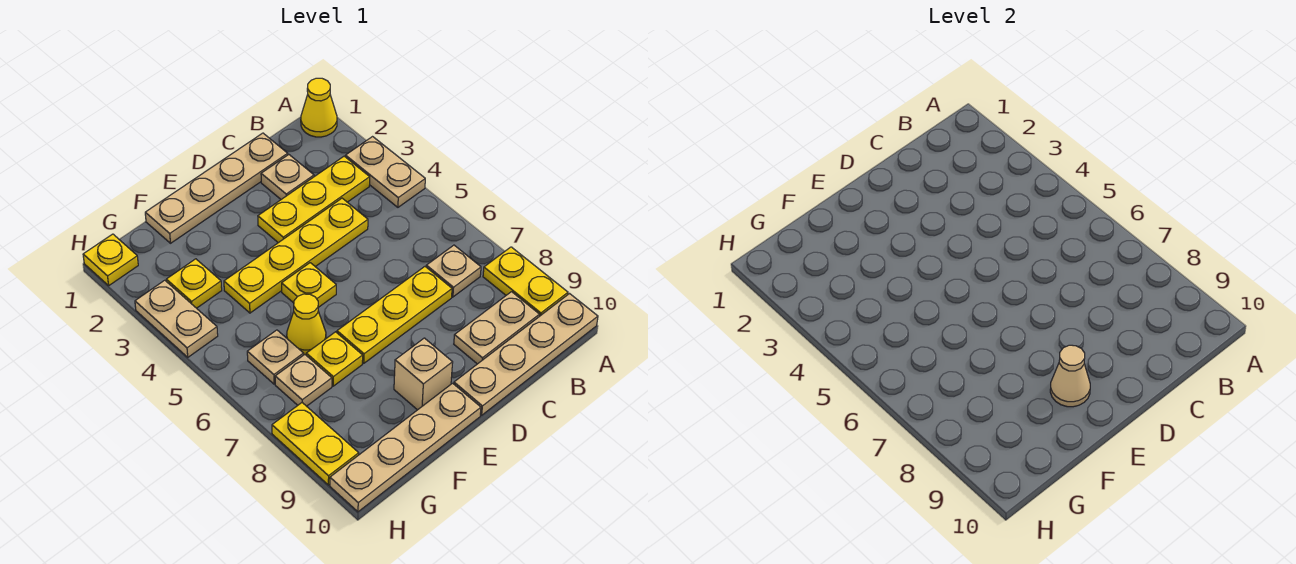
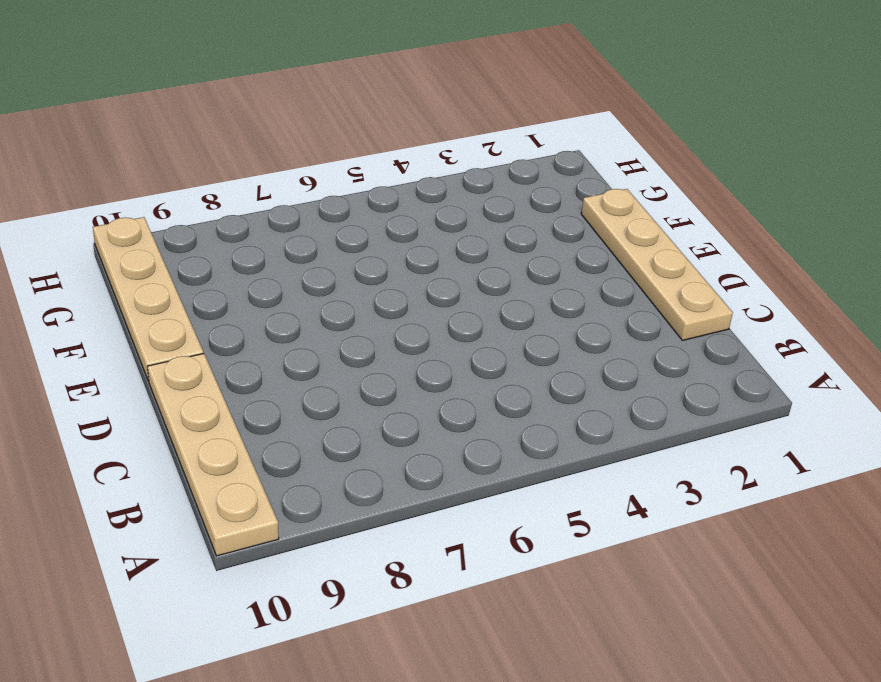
none -> yellow cone A1 level 1
none -> tan plate A3:A4 level 1
none -> yellow plate A8:A9 level 1

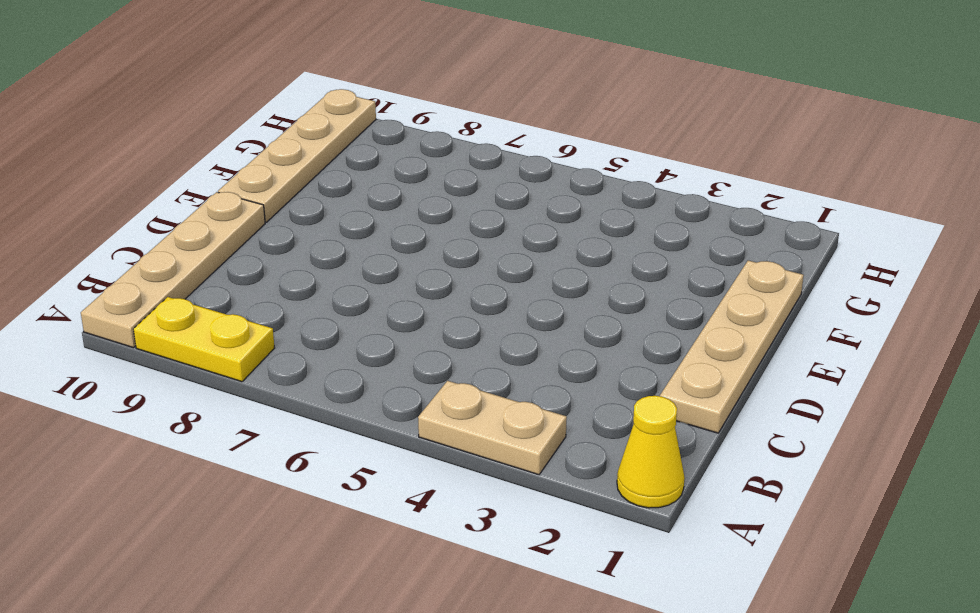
none -> yellow plate B3:D3 level 1
none -> tan plate B7 level 1
none -> tan plate B9:C9 level 1

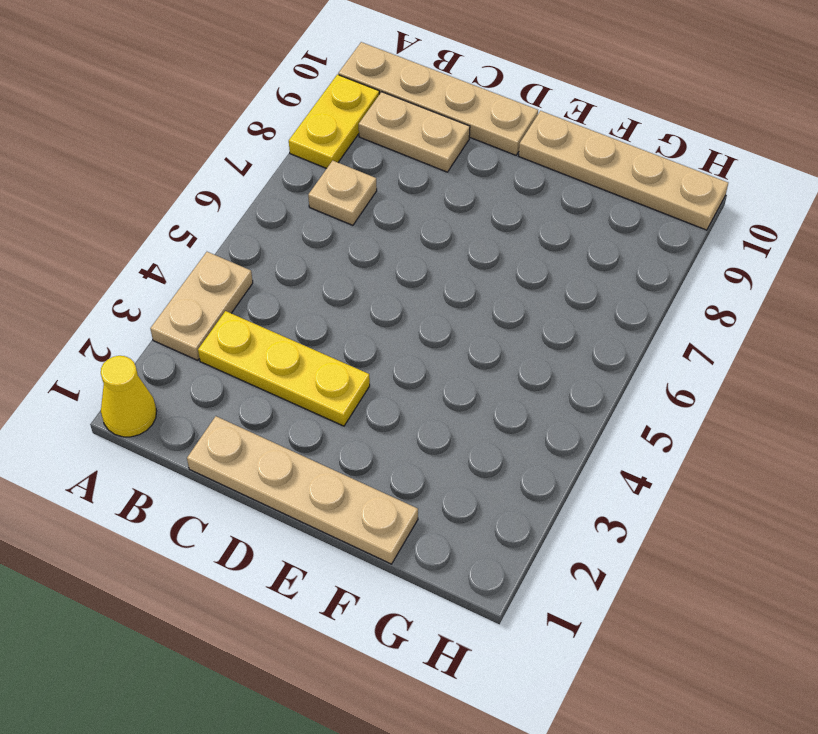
none -> tan plate C2 level 1
none -> yellow plate C4:F4 level 1
none -> yellow plate C7:E7 level 1

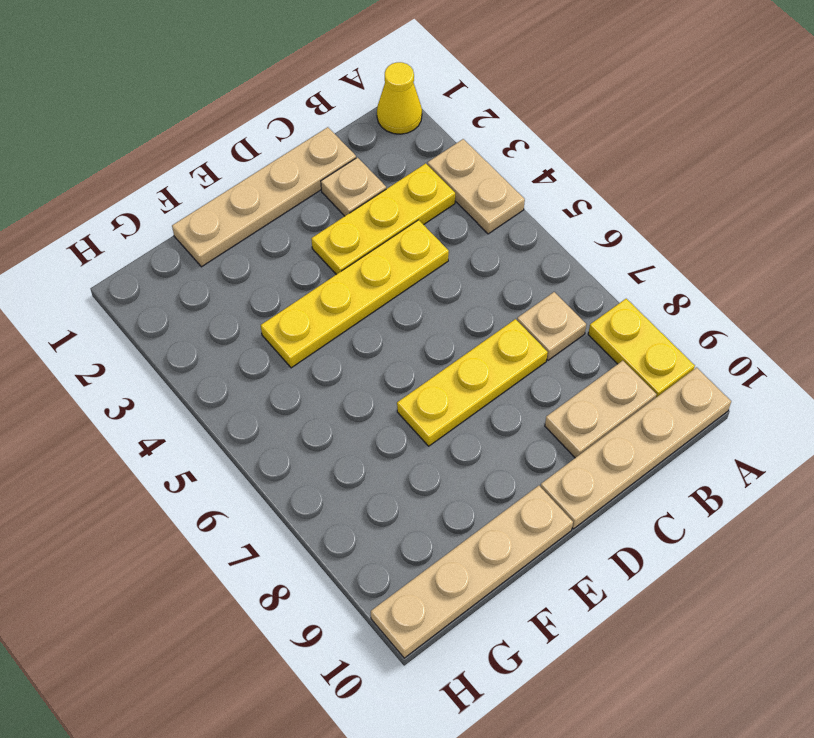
none -> yellow plate E5 level 1
none -> tan brick E9 level 1
none -> yellow cone F6 level 1

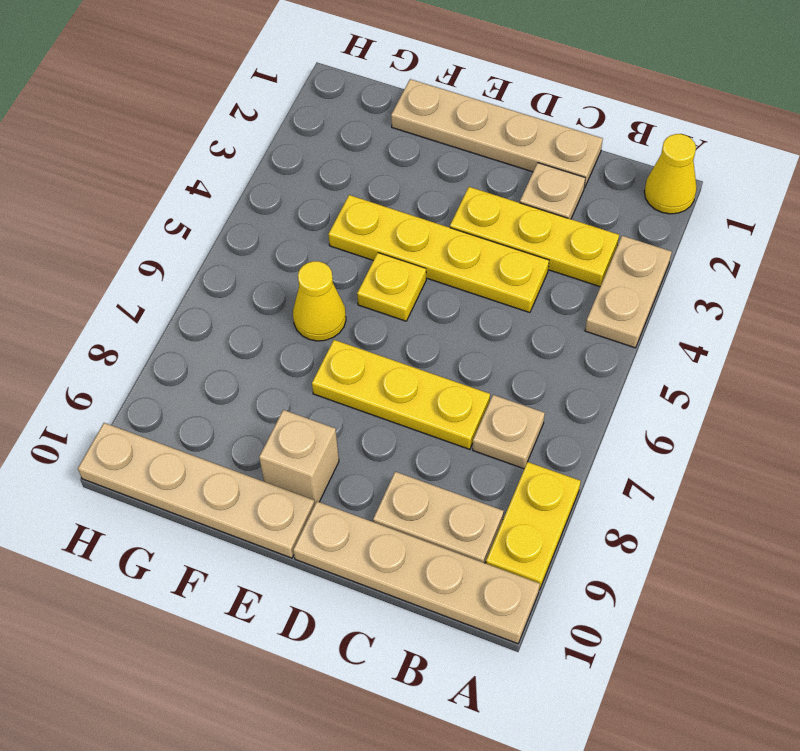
none -> yellow plate F7 level 1
none -> yellow plate G3 level 1
none -> tan plate G6 level 1

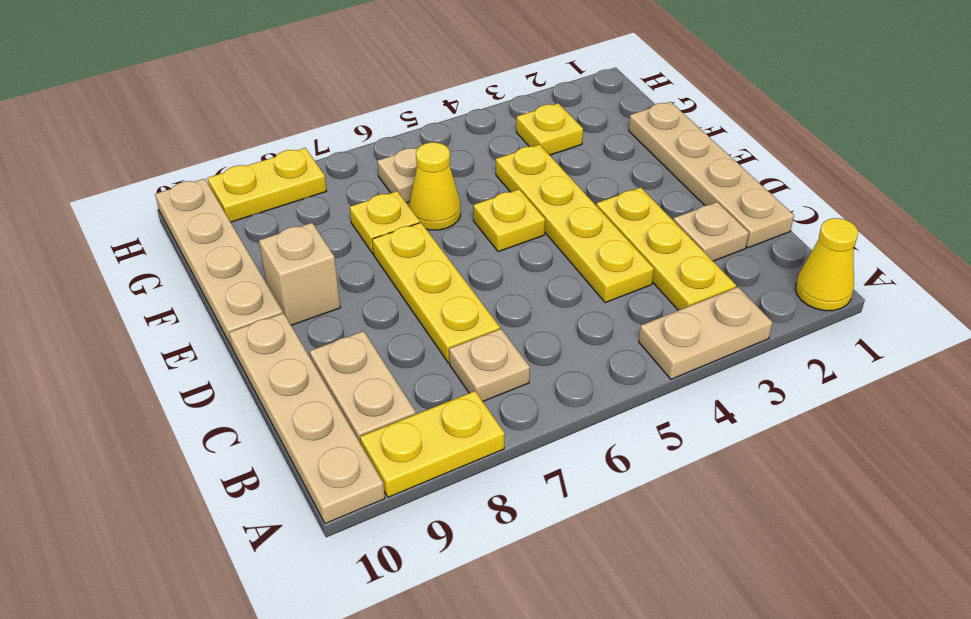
none -> tan plate G7 level 1
none -> yellow plate H1 level 1
none -> tan plate H3:H4 level 1

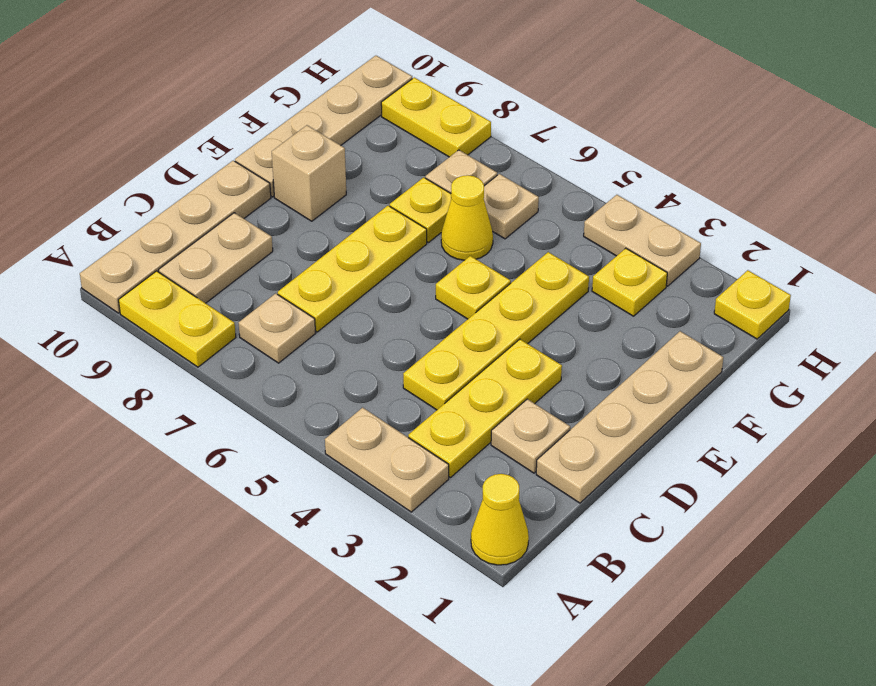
none -> tan cone E9 level 2

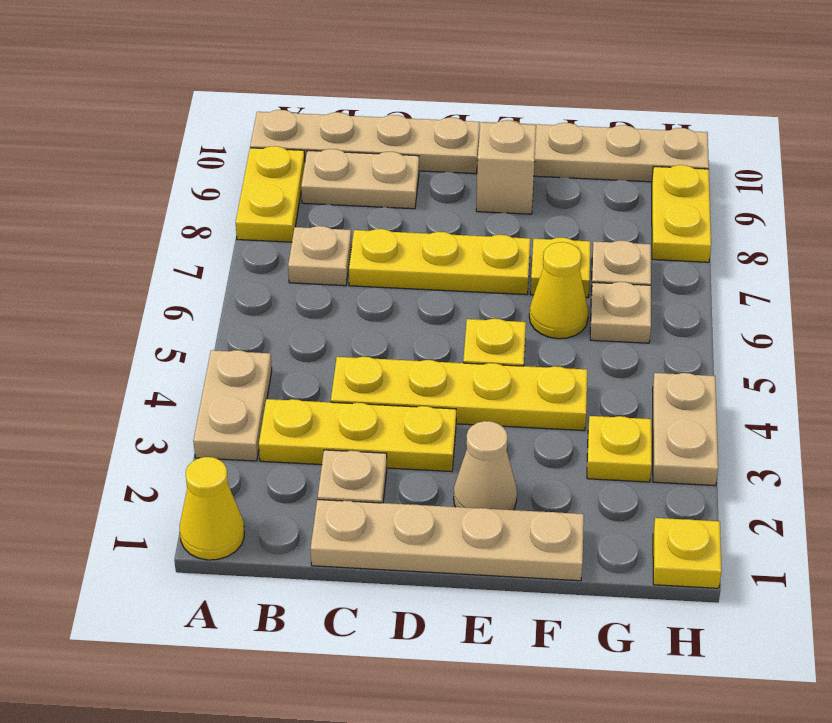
tan cone E2 level 1 -> tan cone E9 level 2

